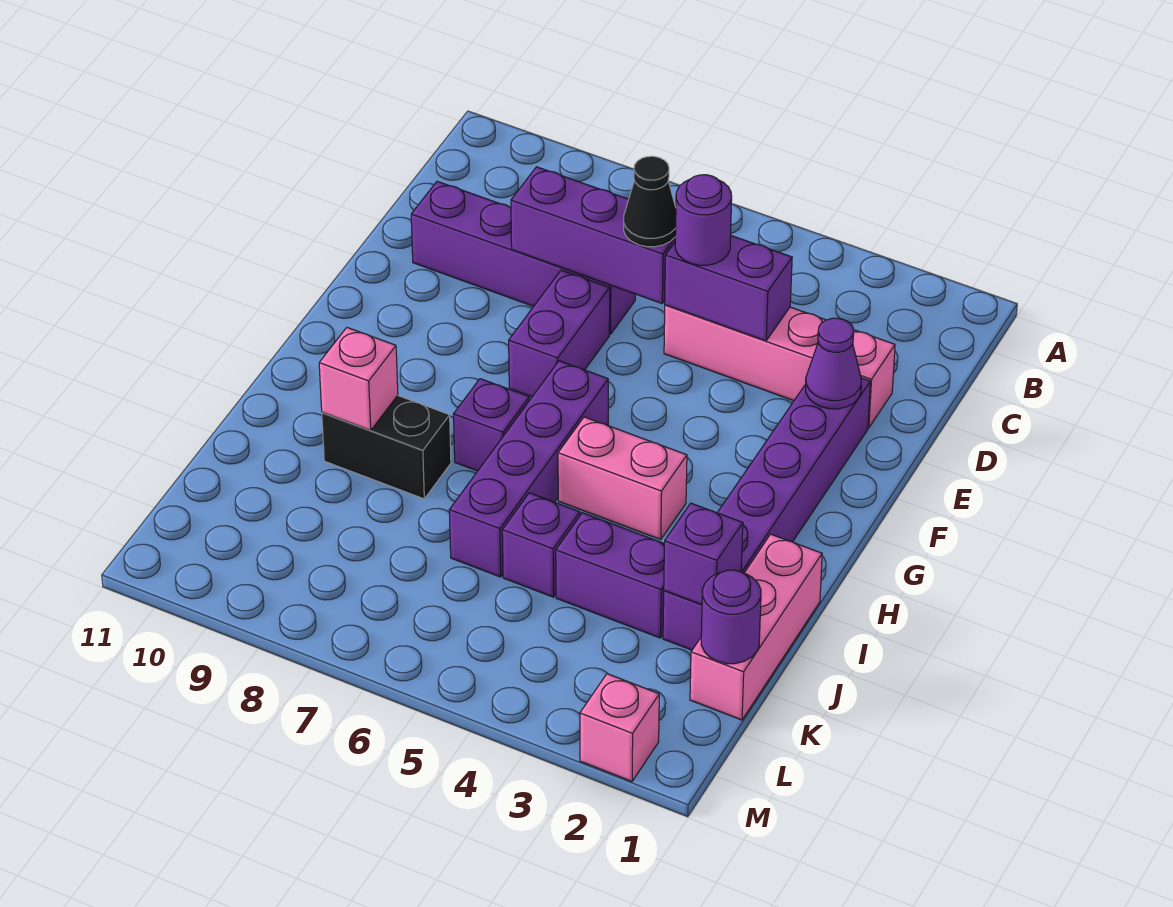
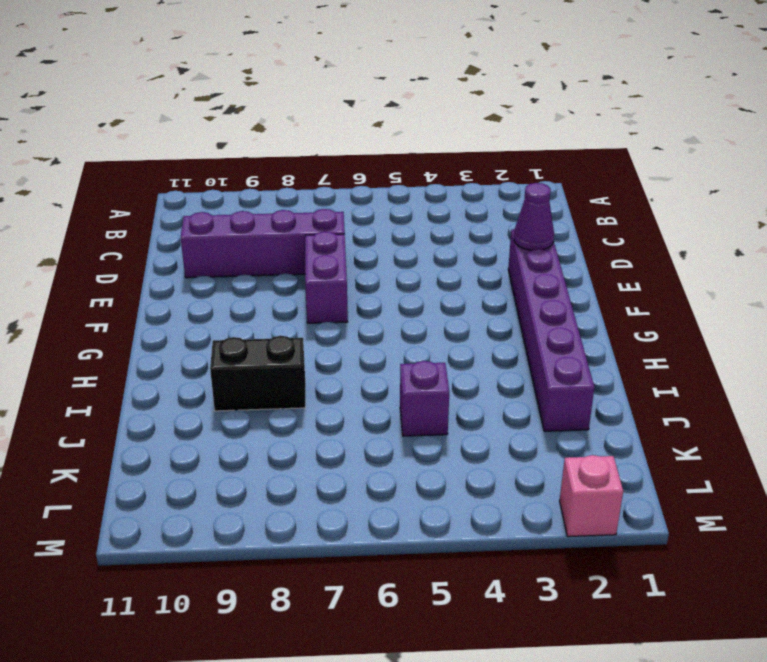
none -> pink brick D2:D5 level 1
none -> purple brick G6:J6 level 1
none -> pink brick H4:H5 level 1

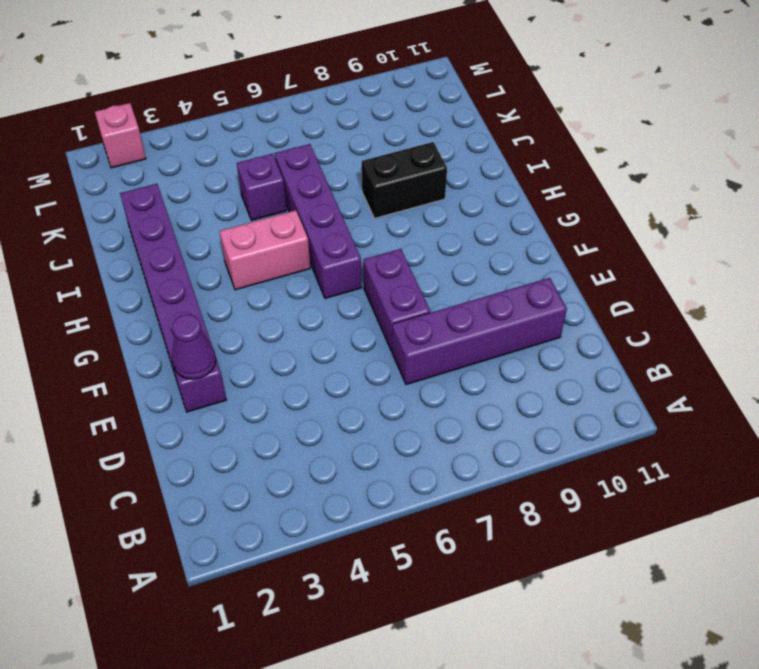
none -> pink brick D2:D5 level 1
none -> purple brick H7 level 1
none -> pink brick I1:K1 level 1

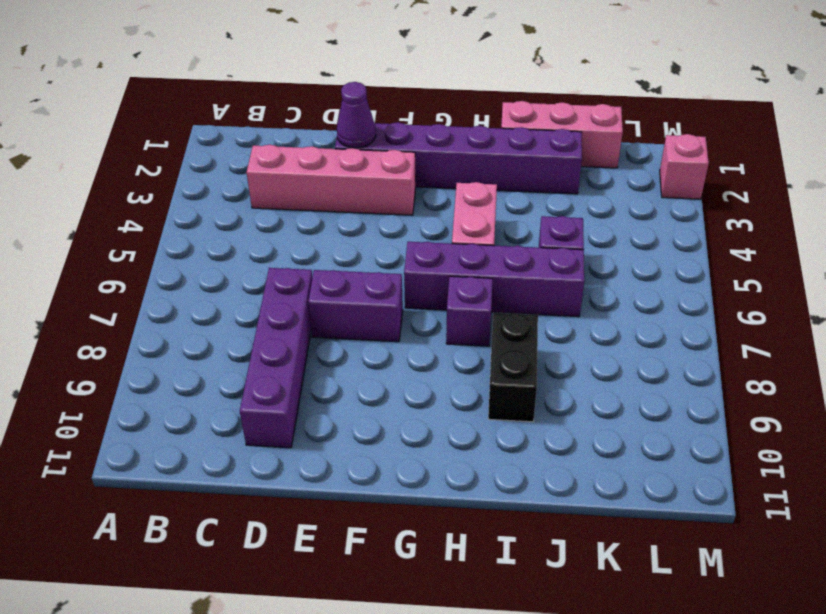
pink brick C3:F3 level 1 -> pink brick D2:D5 level 1
none -> purple brick J3:J4 level 1
none -> purple brick D4:D5 level 2
none -> purple brick D6:D8 level 2

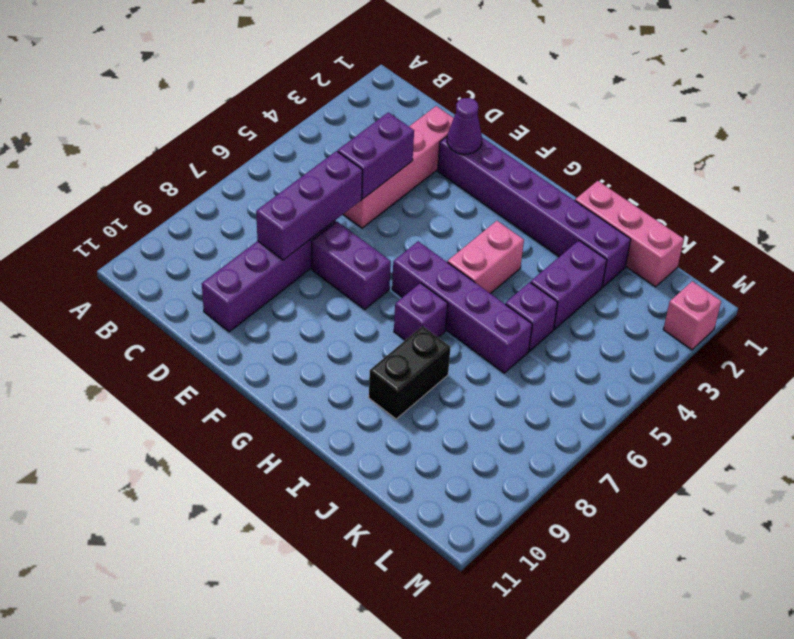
none -> pink brick I9 level 2
none -> purple brick J2 level 2
none -> purple round brick K1 level 2

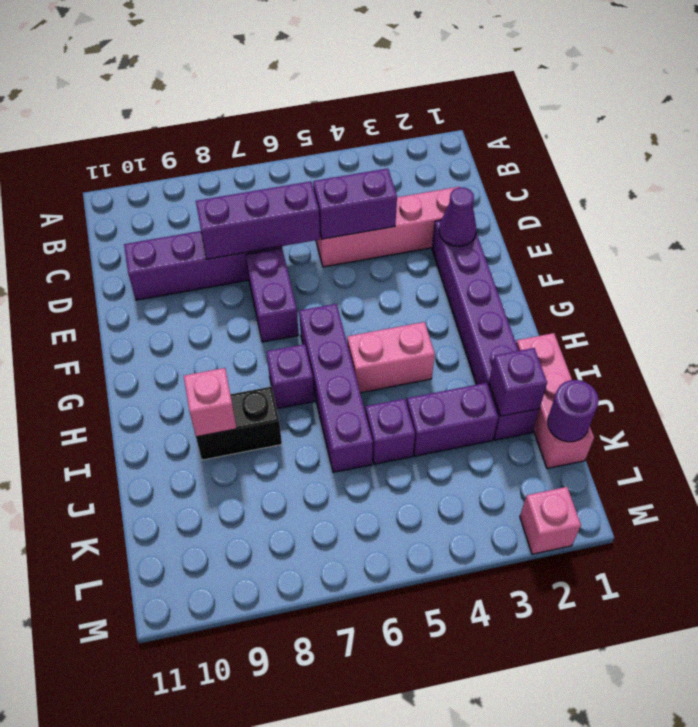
none -> purple round brick D5 level 3
none -> black cone D6 level 3

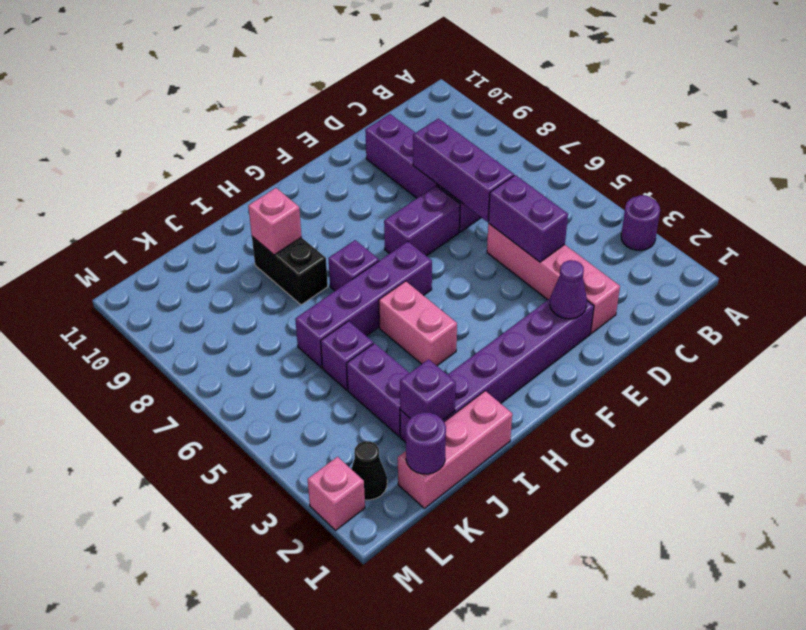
purple round brick A3 level 1 -> purple round brick D5 level 3
black cone L2 level 1 -> black cone D6 level 3

